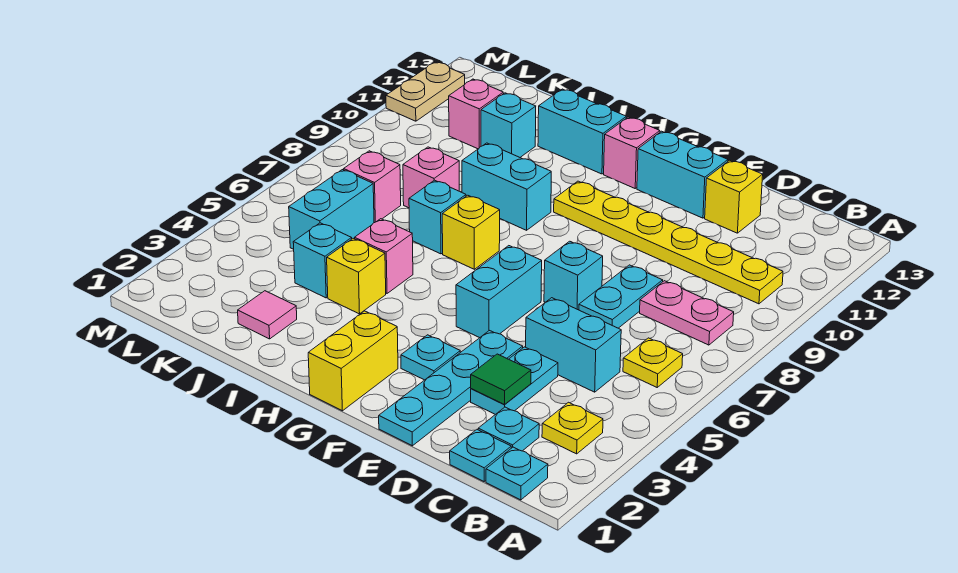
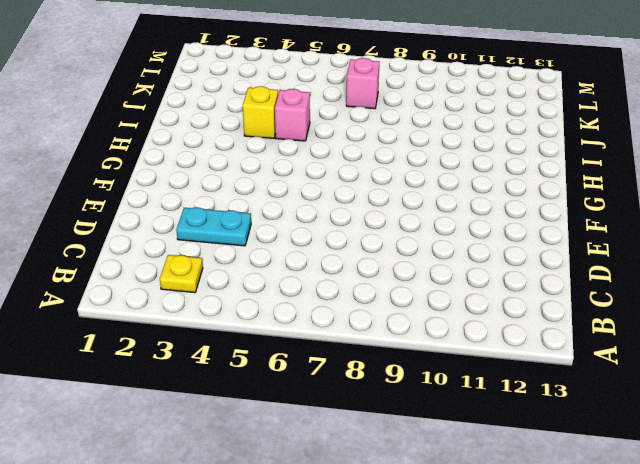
none -> cyan plate B1 level 1
none -> yellow plate B6 level 1
none -> pink plate B8:C8 level 1
none -> yellow plate B10:G10 level 1

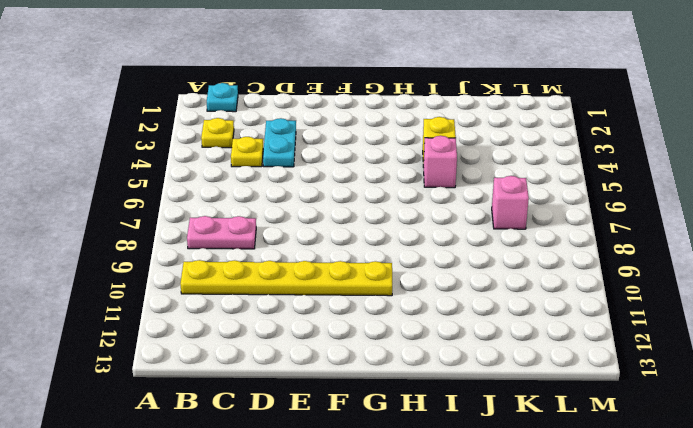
yellow plate C4 level 1 -> yellow plate B6 level 1
none -> cyan plate C1 level 1
none -> cyan plate C2 level 1
none -> cyan brick C5:D5 level 1
none -> cyan plate D7:D8 level 1

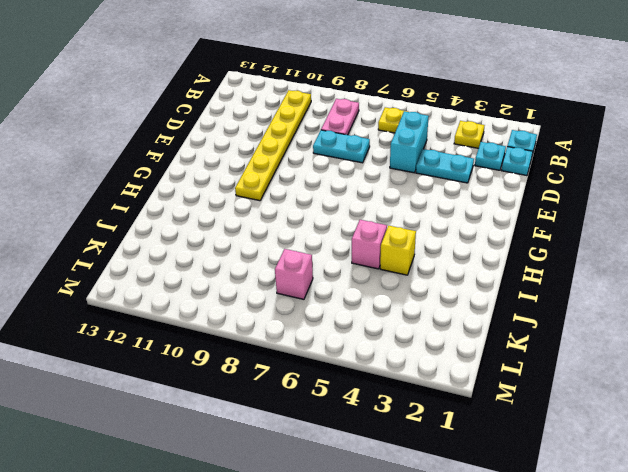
none -> yellow brick D12 level 1
none -> cyan plate E1:E4 level 1
none -> cyan brick E7 level 1
none -> cyan brick E12:F12 level 1

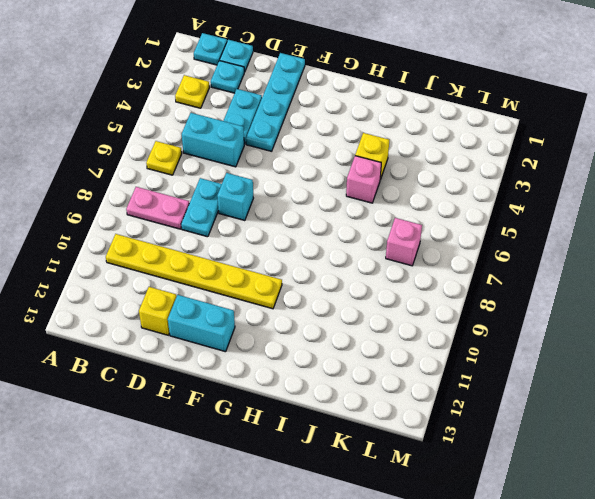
none -> cyan plate F3 level 1
none -> cyan brick F5:F6 level 1
none -> yellow brick G1:G2 level 1
none -> pink brick G12 level 1

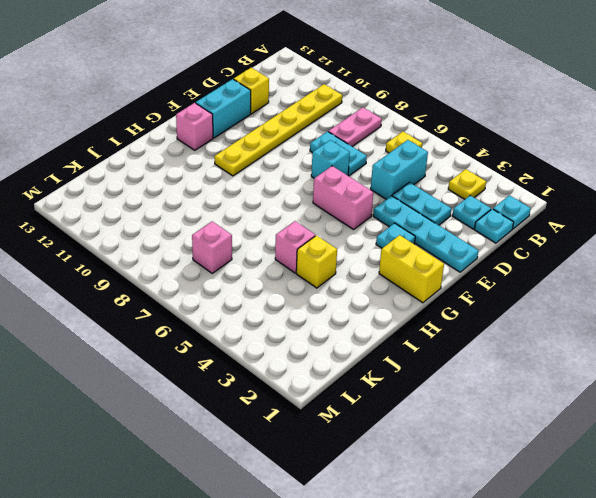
pink brick F5:F6 level 1 -> cyan brick F5:F6 level 1
none -> yellow brick H7 level 1
none -> cyan brick H9:I9 level 1
none -> cyan brick H12:I12 level 1
none -> cyan brick I7 level 1

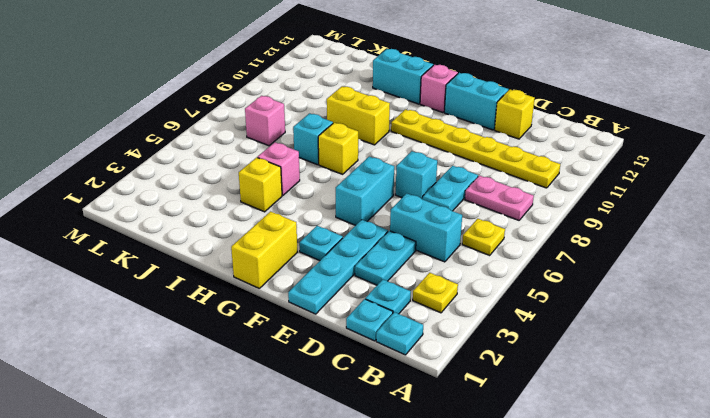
yellow brick H9:I9 level 1 -> cyan brick H9:I9 level 1
none -> pink tile J2 level 1
none -> cyan brick J4 level 1
none -> pink brick J8 level 1
none -> cyan brick J11 level 1

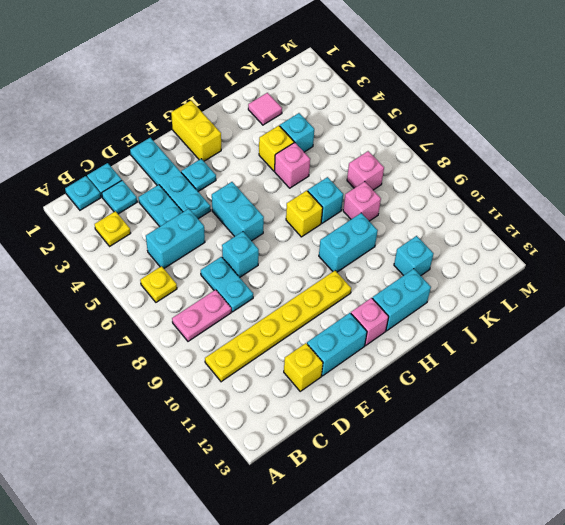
none -> cyan brick K5:K6 level 1
none -> pink brick K11 level 1
none -> tan plate M11:M12 level 1
none -> green tile D3 level 2

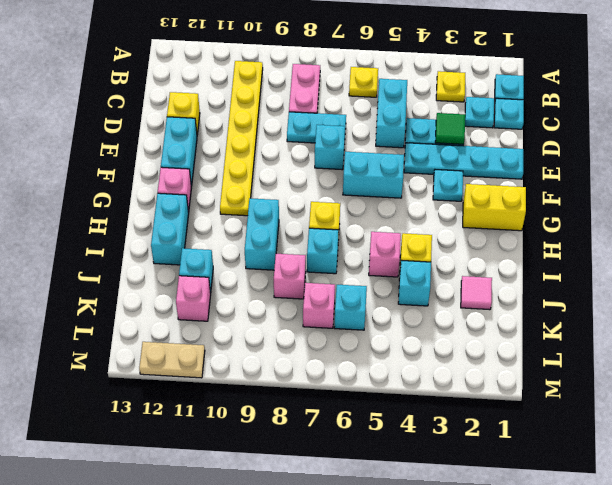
cyan brick K6 level 1 -> cyan brick K5:K6 level 1

